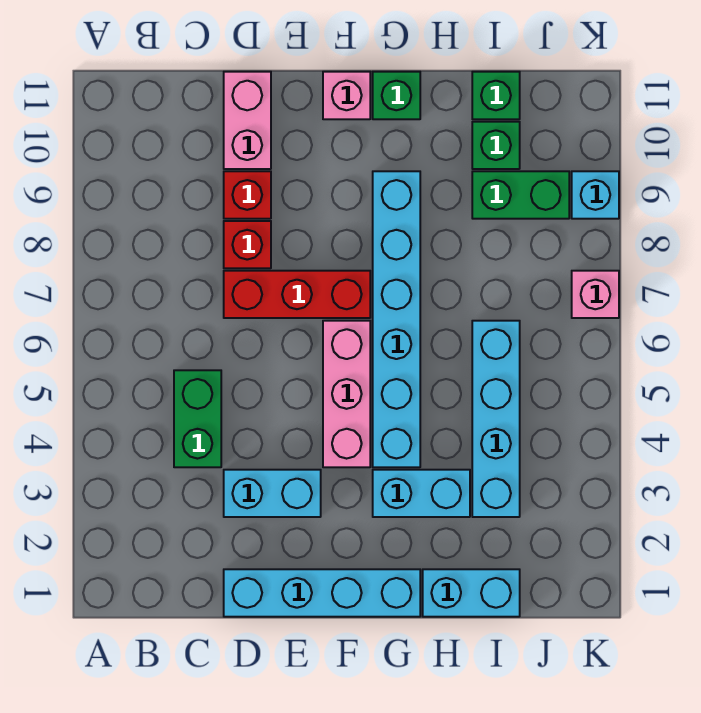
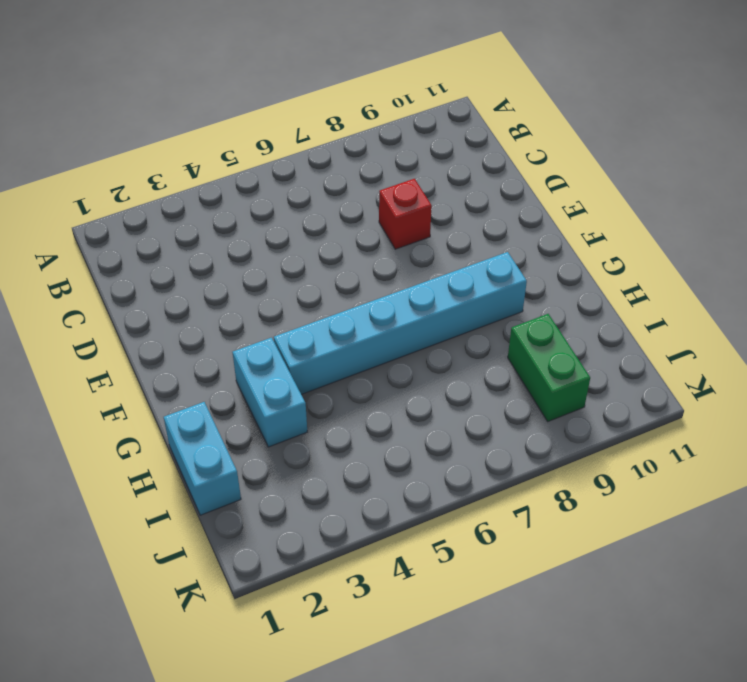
none -> green brick C4:C5 level 1
none -> cyan brick D1:G1 level 1
none -> cyan brick D3:E3 level 1

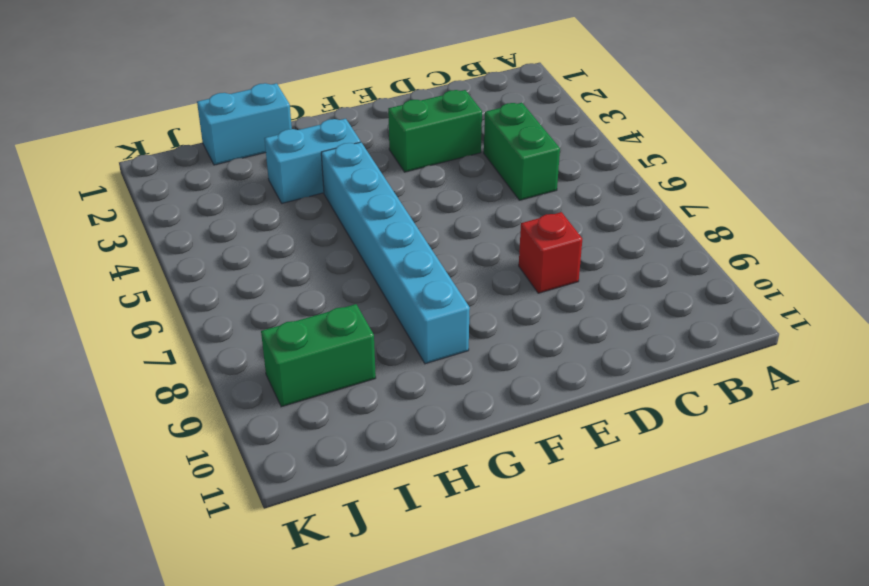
green brick D3:E3 level 1 -> cyan brick D3:E3 level 1
none -> cyan brick D1:G1 level 1
none -> red brick D7:F7 level 1
none -> red brick D9 level 1

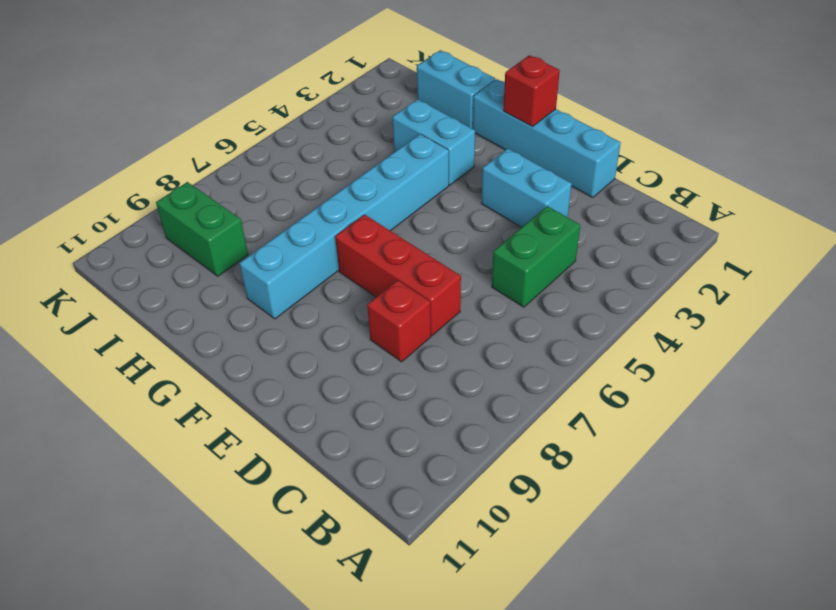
red brick F1 level 2 -> red brick D9 level 1
none -> pink brick D10:D11 level 1
none -> pink brick F4:F6 level 1
none -> pink brick F11 level 1

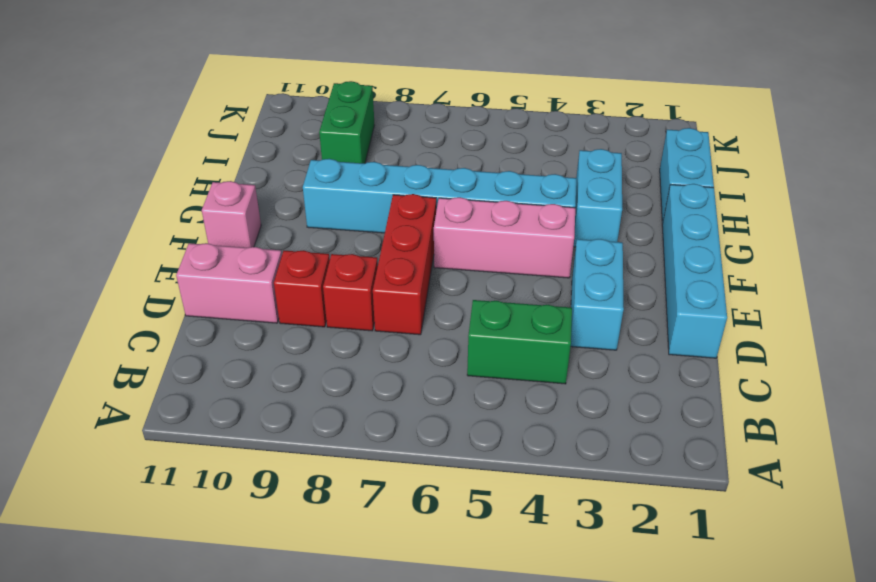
none -> green brick G11 level 1
none -> cyan brick I3:I6 level 1
none -> green brick I10 level 1

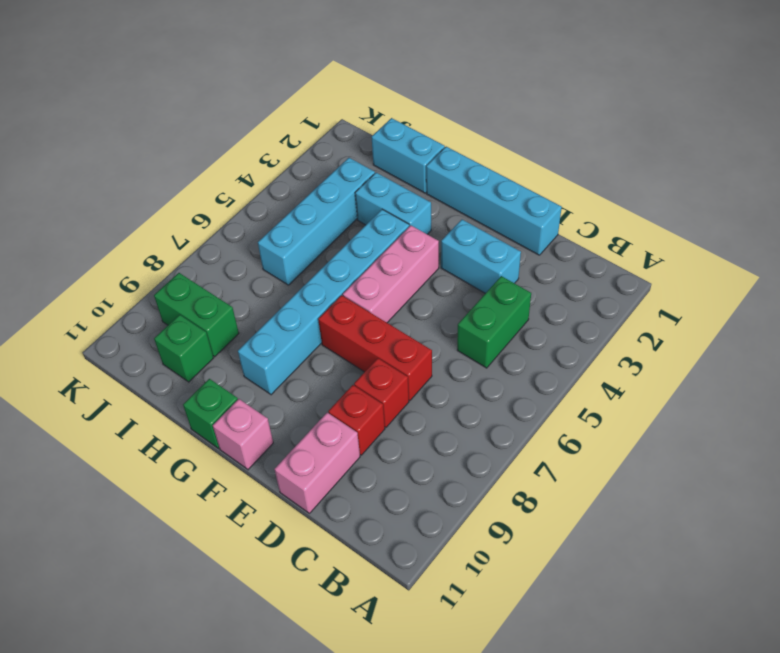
none -> green brick I11 level 1
none -> pink brick K7 level 1
none -> cyan brick K9 level 1

